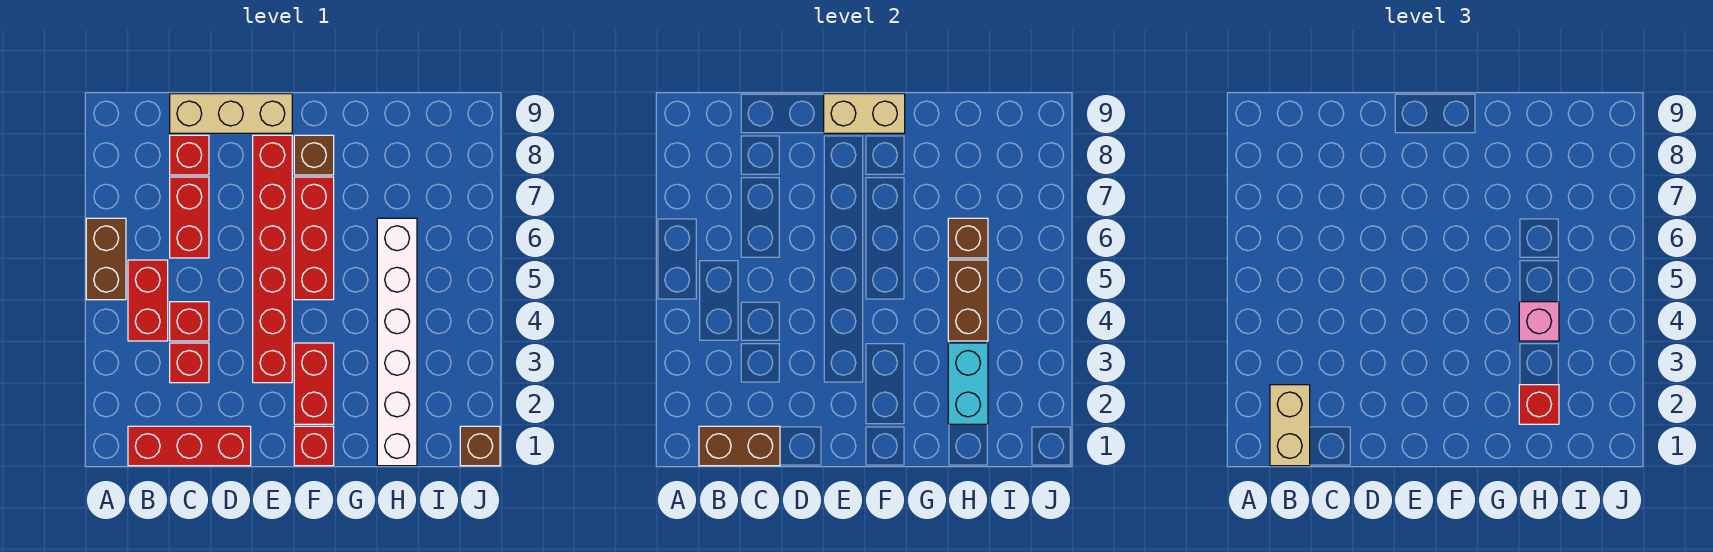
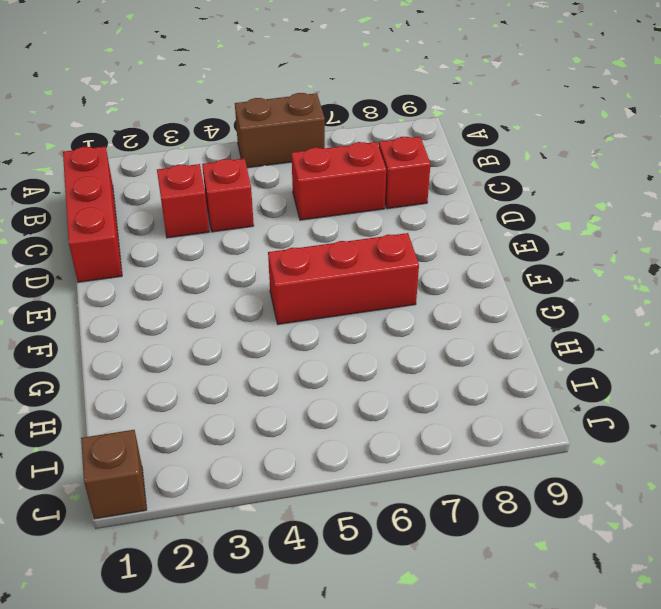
none -> red brick B4:B5 level 1
none -> tan brick C9:E9 level 1
none -> red brick E3:E8 level 1

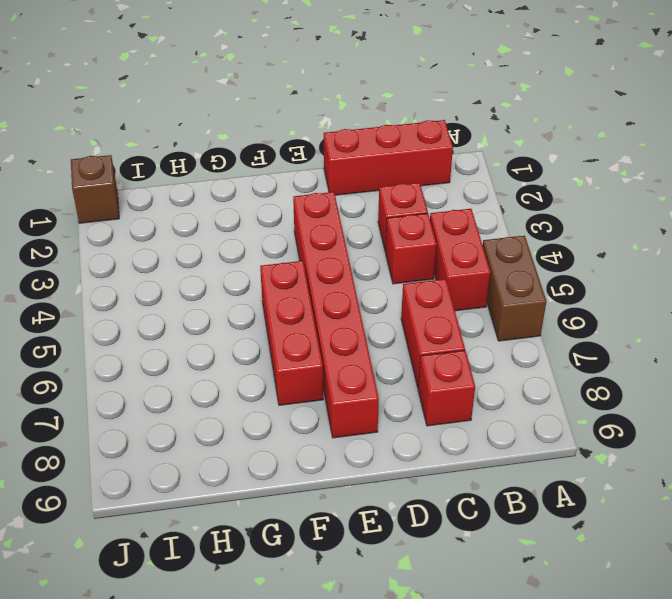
none -> tan brick C9:E9 level 1
none -> red brick F1 level 1
none -> red brick F2:F3 level 1

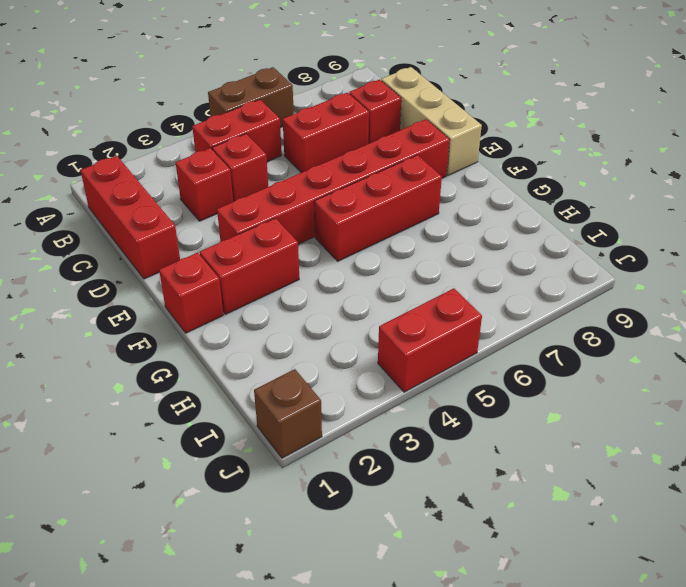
red brick J4:J5 level 1 -> none
none -> brown brick F8 level 1
none -> white brick H1:H6 level 1
none -> brown brick B1:C1 level 2

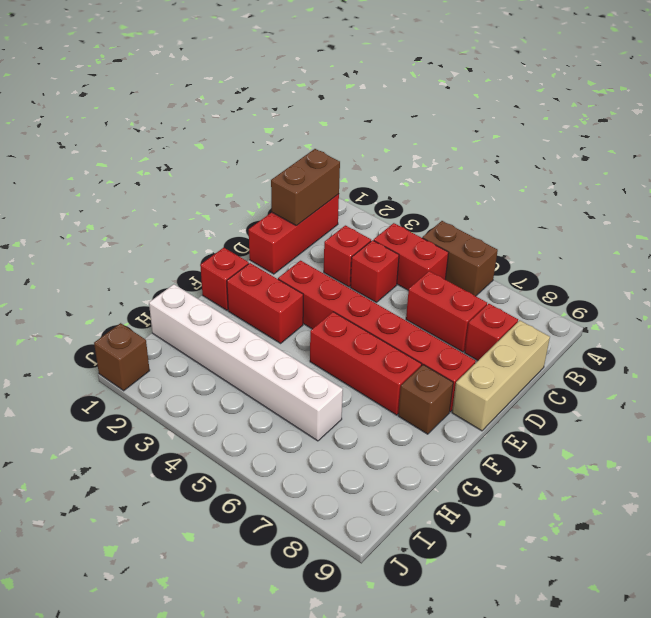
none -> tan brick E9:F9 level 2
none -> cyan brick H2:H3 level 2
none -> brown brick H4:H5 level 2

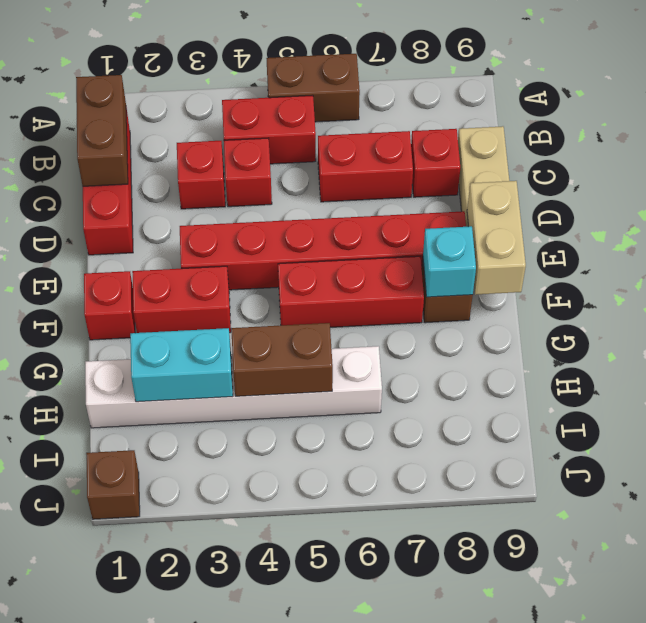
cyan brick F8 level 2 -> none
none -> brown brick H6 level 2
none -> tan brick B1:B2 level 3
none -> red brick H2 level 3

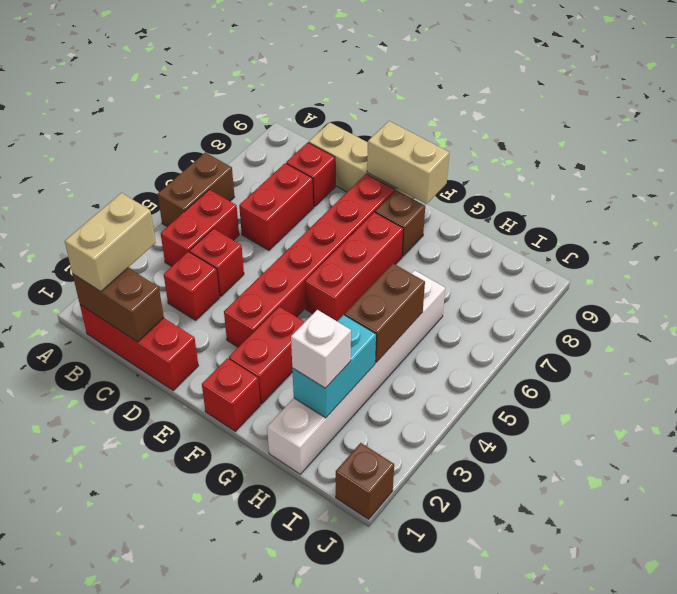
white brick H2 level 3 -> red brick H2 level 3
none -> brown brick H6 level 2
none -> pink brick H4 level 3

